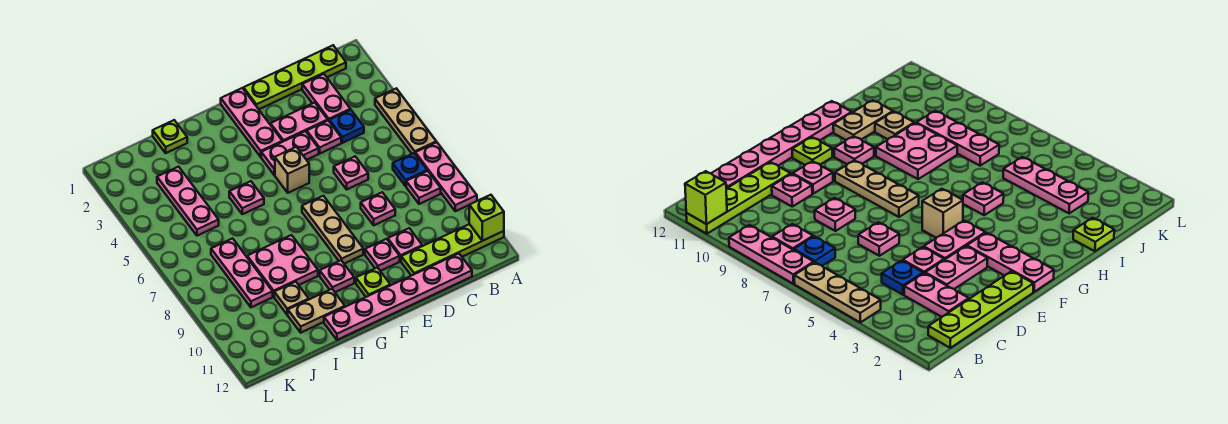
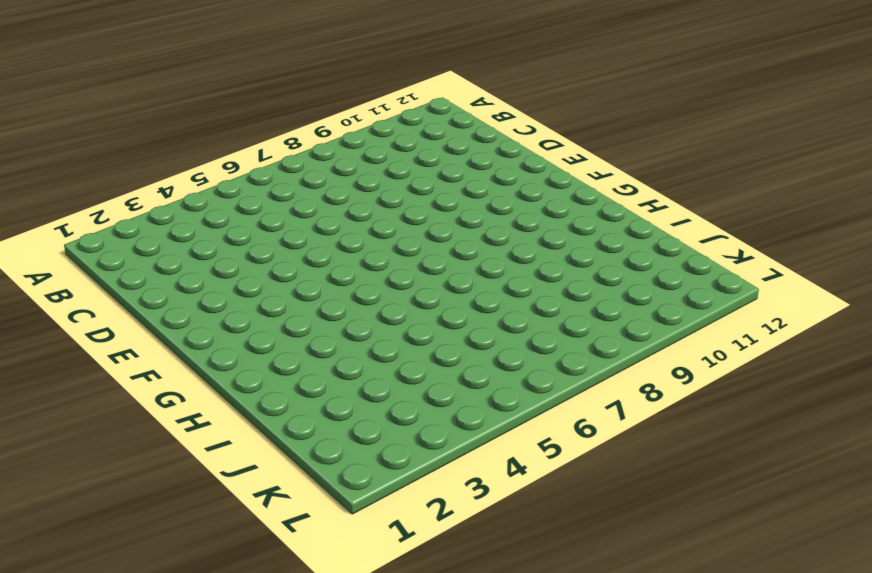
none -> tan plate A4:A6 level 1
none -> pink plate A7:A9 level 1
none -> lime plate A11:D11 level 1

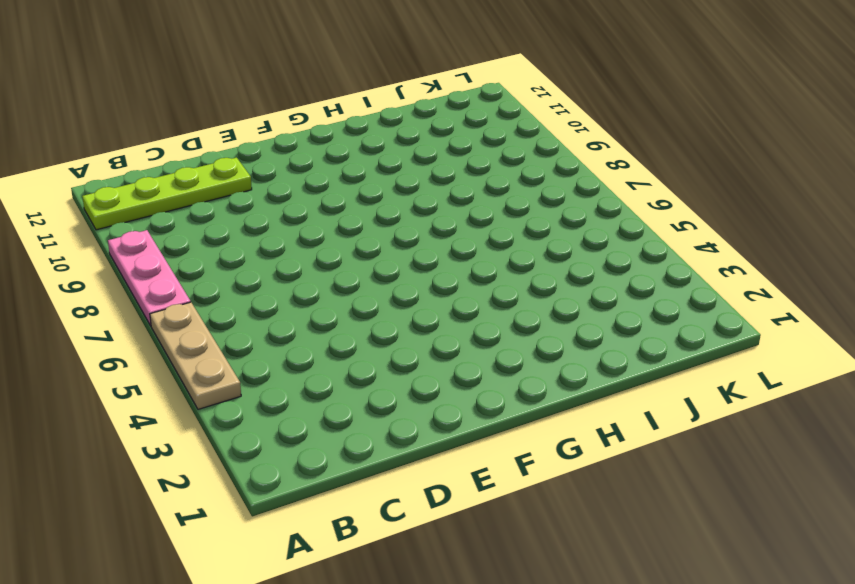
none -> lime plate B1:E1 level 1
none -> blue plate B7 level 1
none -> pink plate B8 level 1

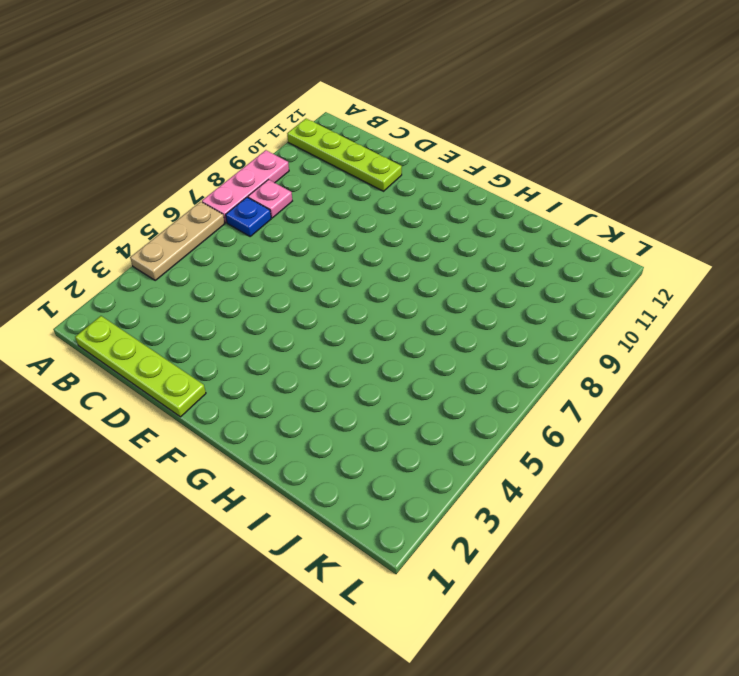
none -> pink plate C2:C3 level 1
none -> blue plate C4 level 1
none -> pink plate C12:H12 level 1

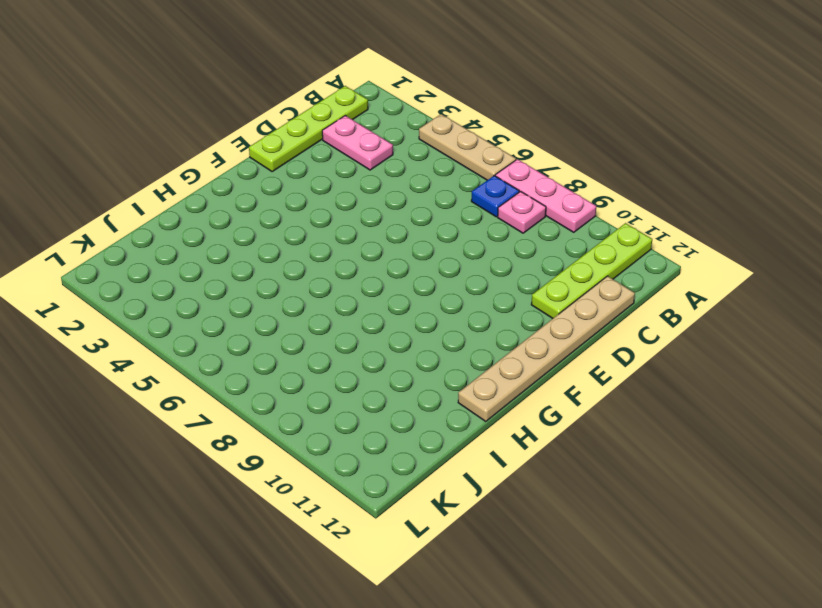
tan plate C12:H12 level 1 -> pink plate C12:H12 level 1
none -> blue plate C4 level 1
none -> pink plate D3:E3 level 1
none -> pink plate D4 level 1

